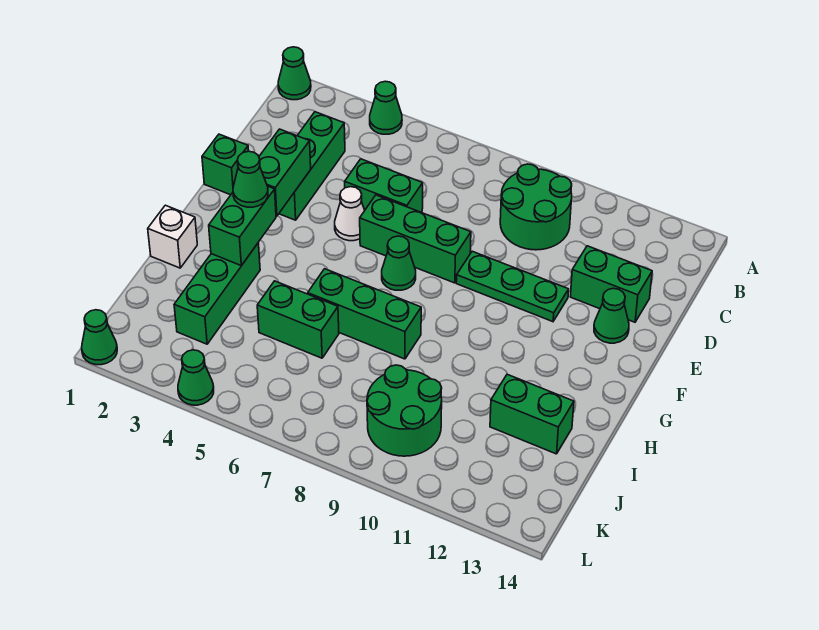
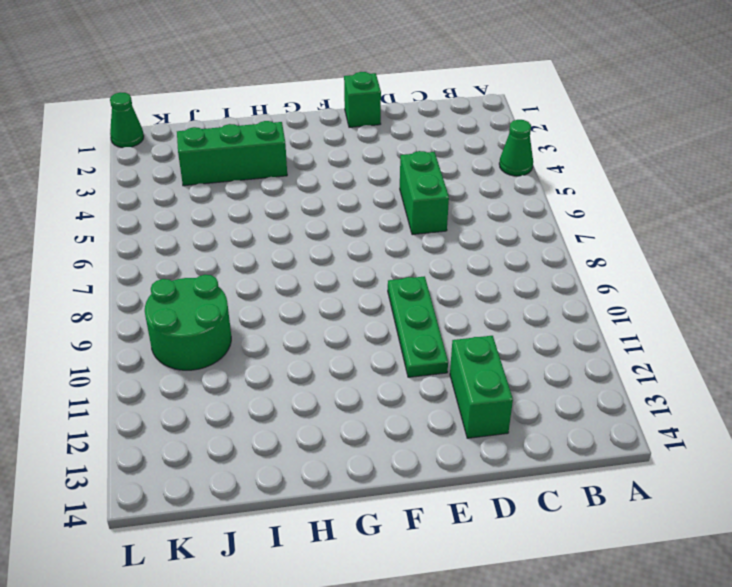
none -> green cone A1 level 1
none -> green round brick B9:C10 level 1
none -> green brick C3:E3 level 1

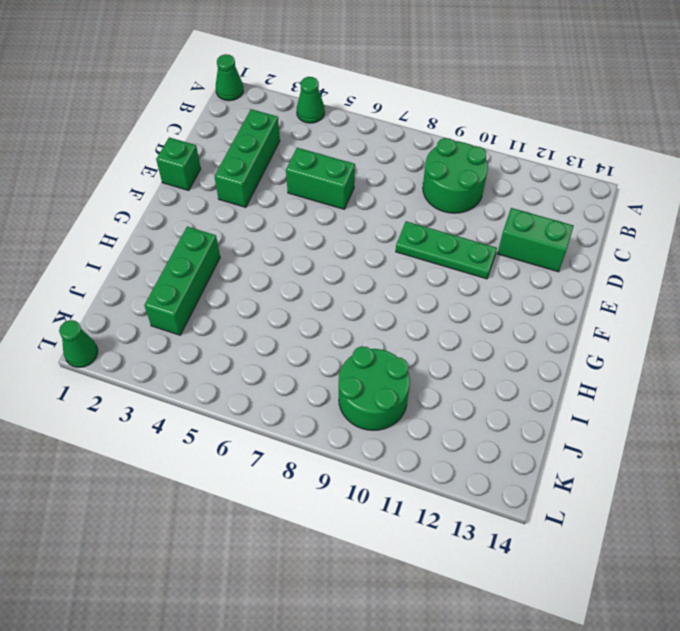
none -> white cone E5 level 1
none -> green brick E6:E8 level 1
none -> green cone E13 level 1

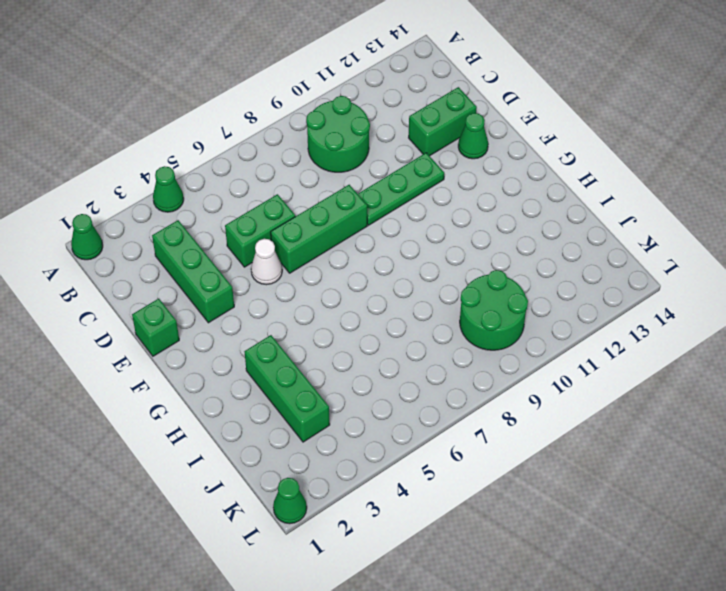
none -> green cone F7 level 1
none -> white brick H1 level 1
none -> green brick H6:H8 level 1

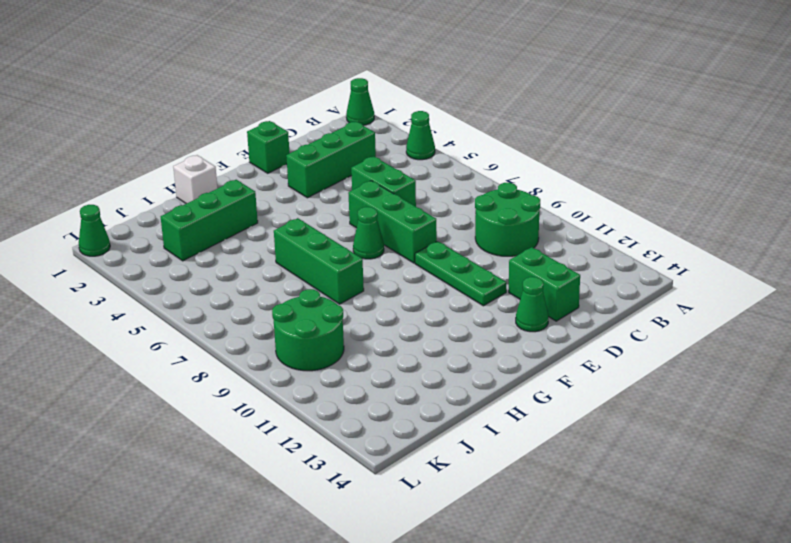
none -> white cone E5 level 1
none -> green brick I5:I6 level 1
none -> green brick I12:I13 level 1

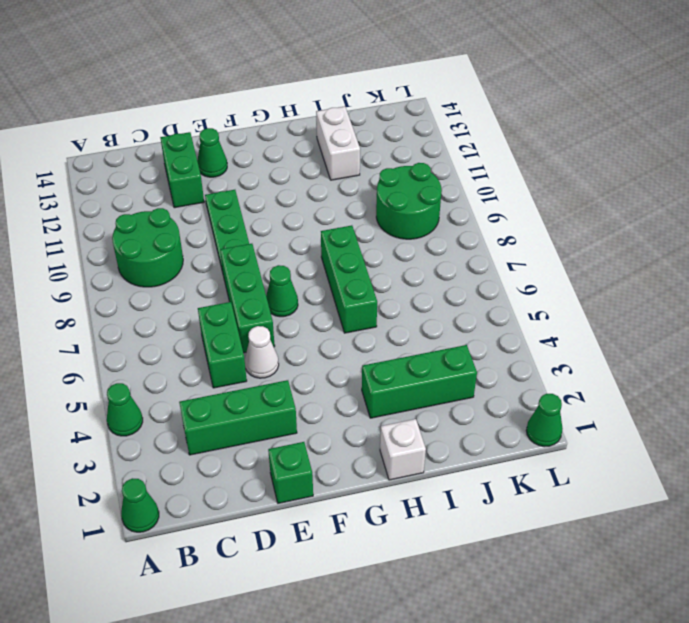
white brick I12:I13 level 1 -> green brick I12:I13 level 1
none -> green brick I5:I6 level 1
none -> green cone L4 level 1
none -> green brick E3:F3 level 2

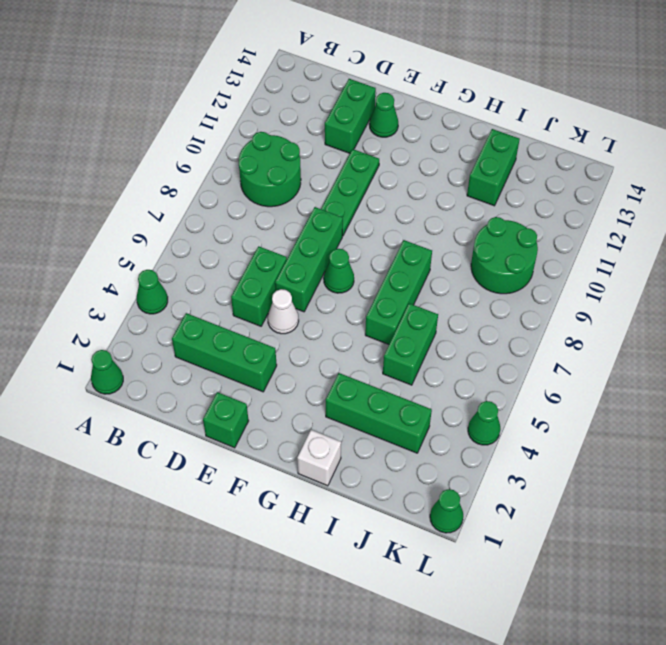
none -> green brick E3:F3 level 2
none -> green brick G3:H3 level 2
none -> green cone G3 level 3

